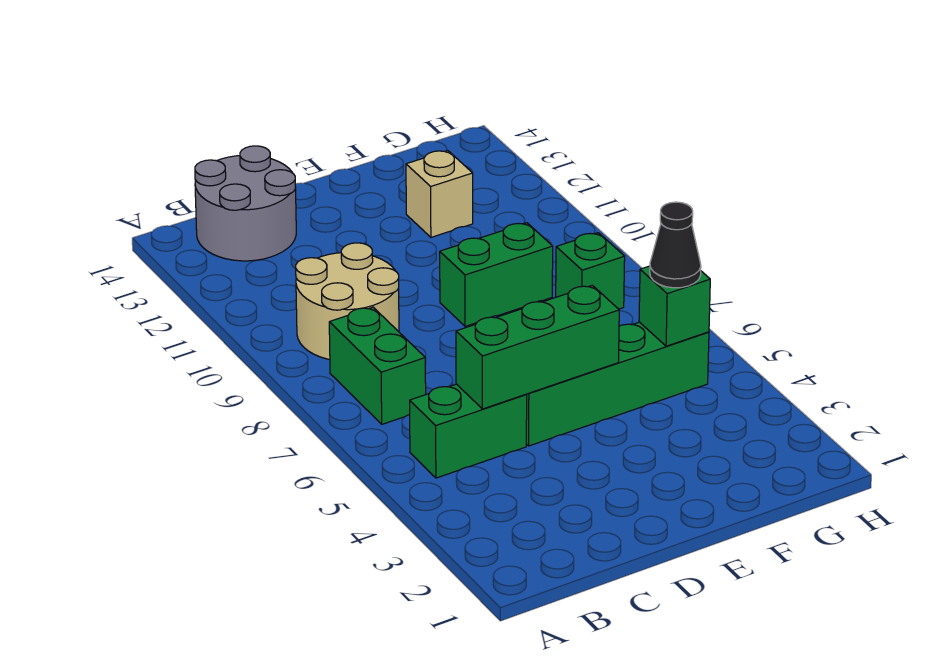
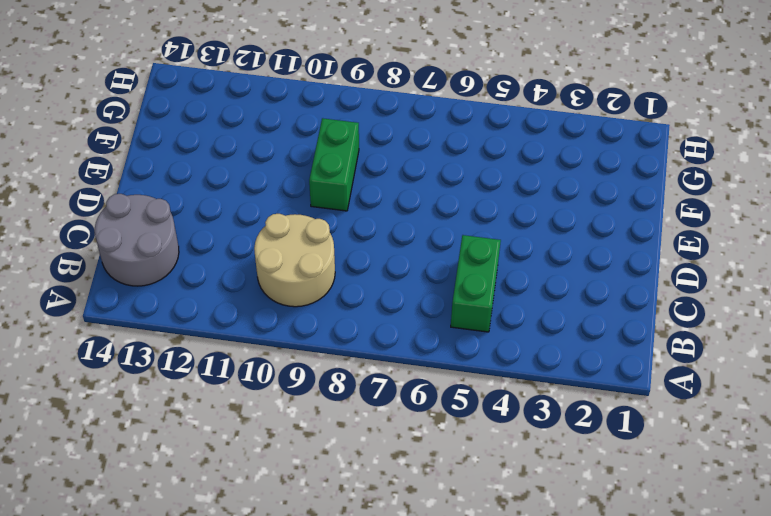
none -> green brick B7:B8 level 1
none -> green brick D5:G5 level 1

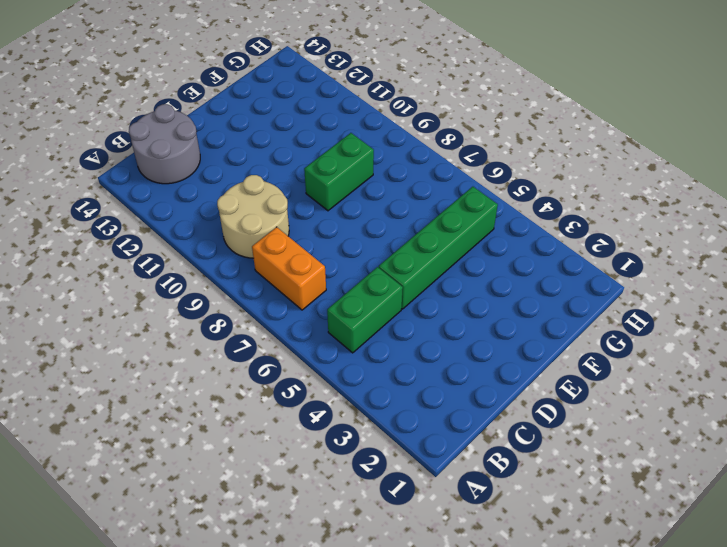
orange brick B7:B8 level 1 -> green brick B7:B8 level 1
none -> tan brick F12 level 1
none -> green brick G8 level 1

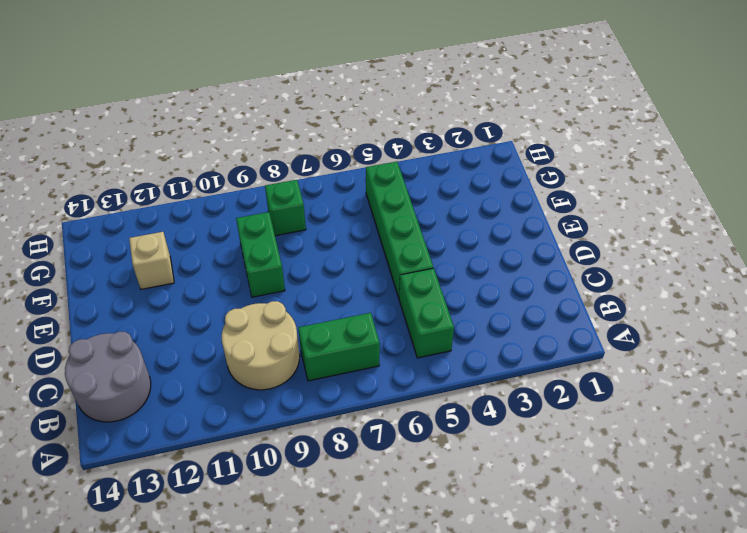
none -> green brick C5:E5 level 2
none -> green brick G5 level 2

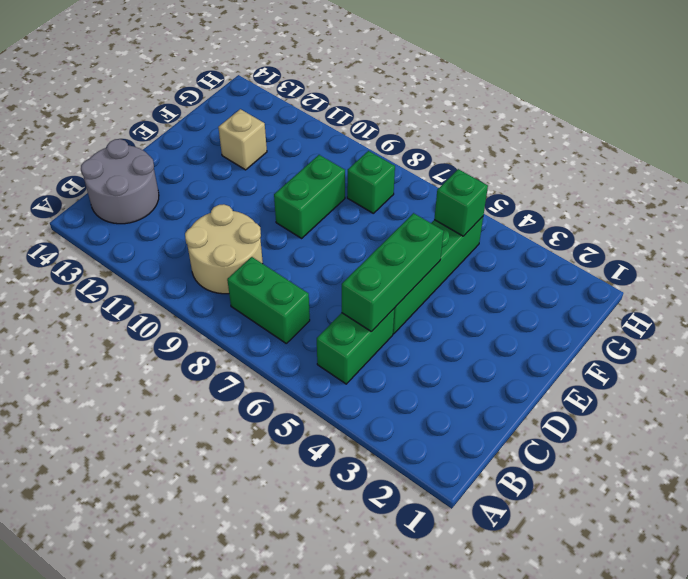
none -> black cone G5 level 3

